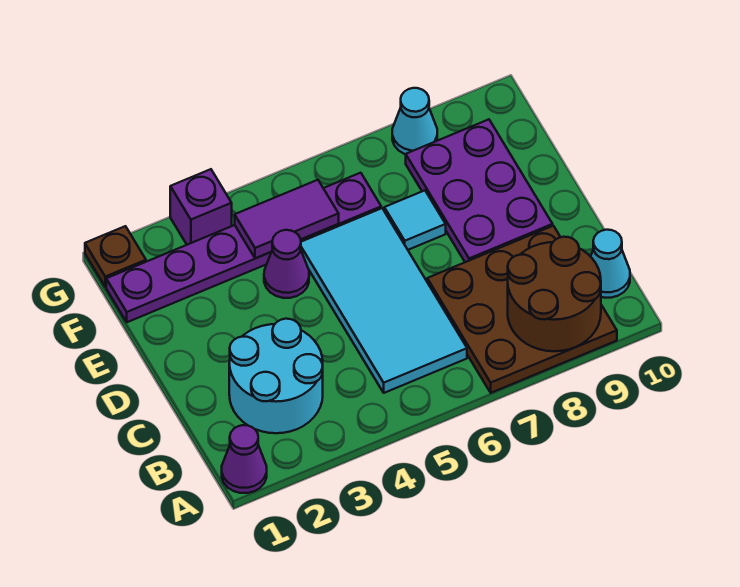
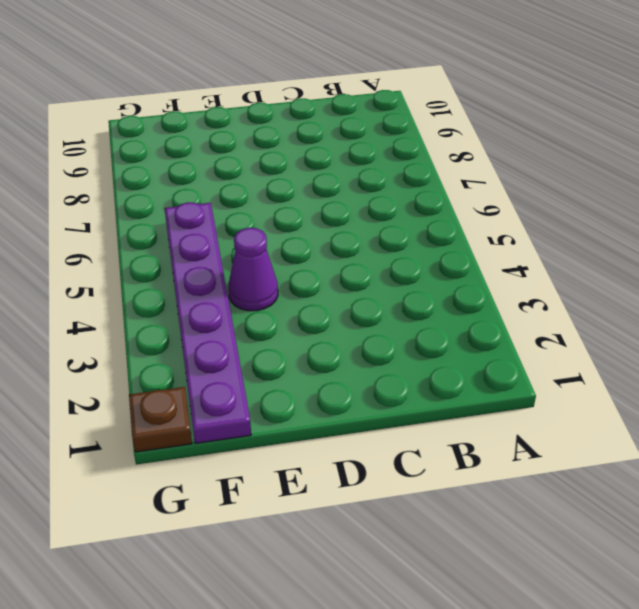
none -> purple cone A1 level 1
none -> brown plate A7:C9 level 1
none -> cyan round brick B2:C3 level 1

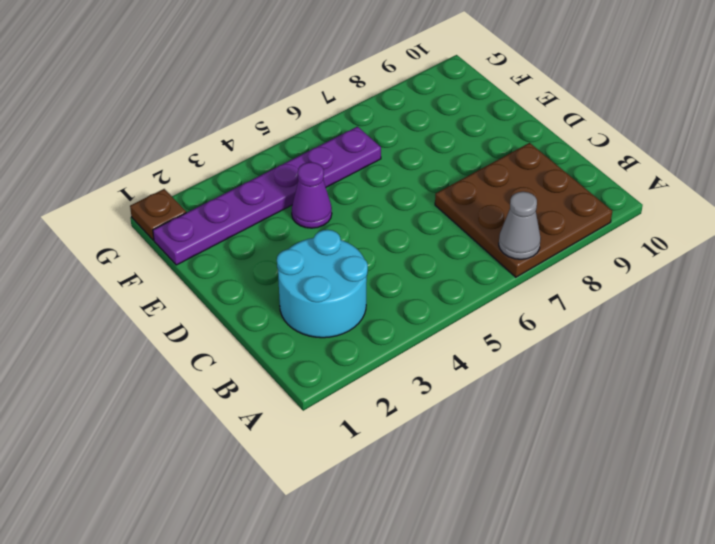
grey cone A7 level 2 -> none
none -> purple cone A1 level 1
none -> cyan tile B5:E6 level 1
none -> cyan cone B10 level 1

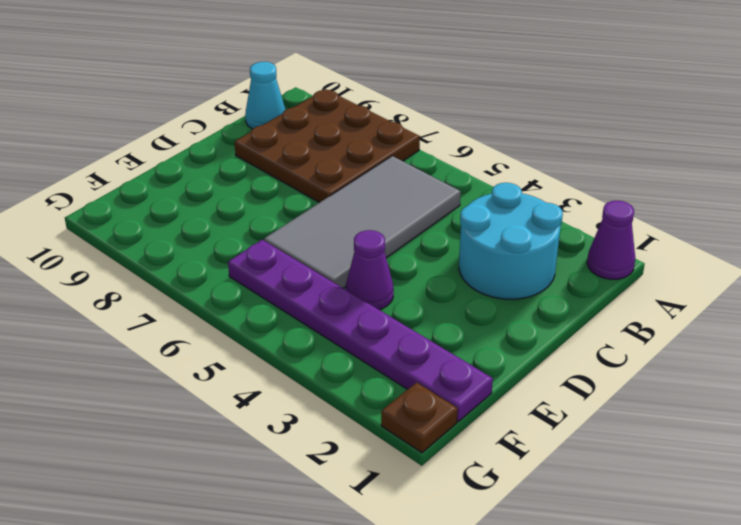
grey tile B5:E6 level 1 -> cyan tile B5:E6 level 1
none -> purple plate D8:F9 level 1
none -> cyan tile E7 level 1
none -> purple brick G3 level 1

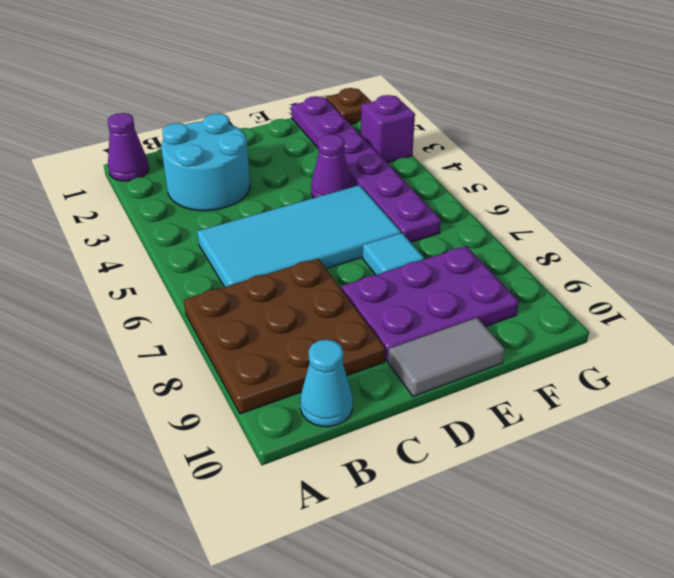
grey tile D10:E10 level 1 -> none
none -> cyan cone G8 level 1
none -> brown round brick A8:B9 level 2
none -> purple tile F4:F5 level 2

